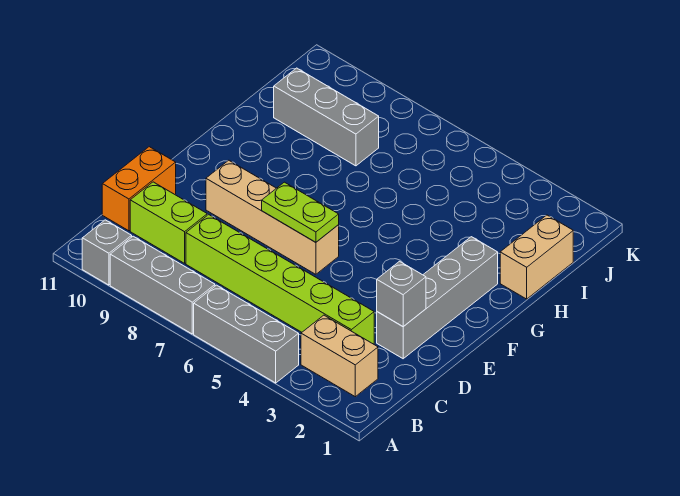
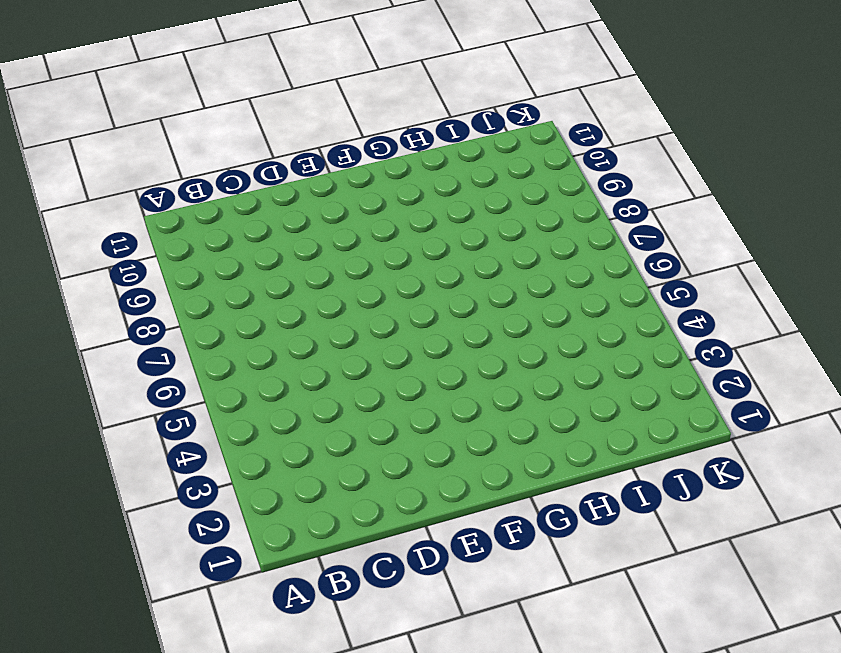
none -> grey brick A4:A6 level 1
none -> grey brick A7:A9 level 1
none -> grey brick A10 level 1

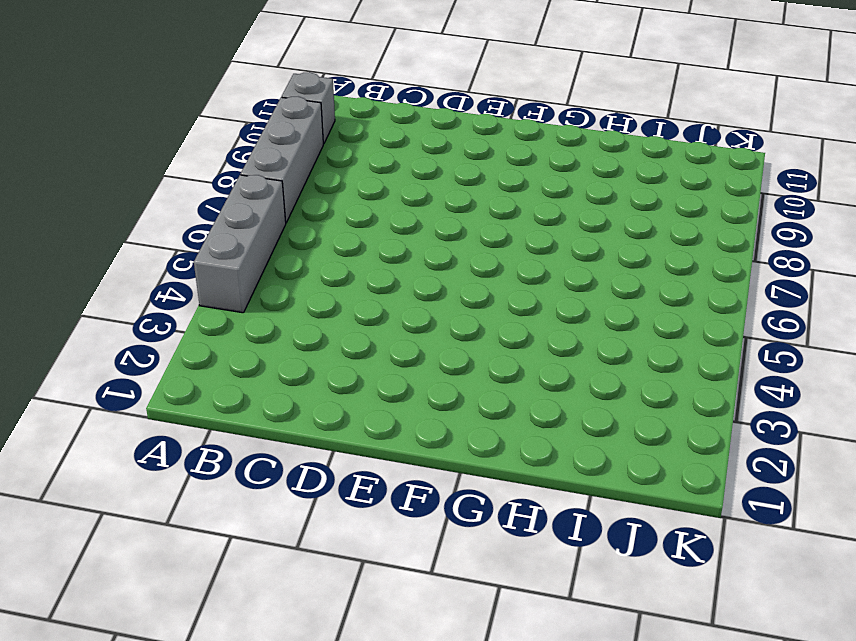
none -> tan brick B2:B3 level 1
none -> lime brick C3:C8 level 1
none -> lime brick C9:C10 level 1

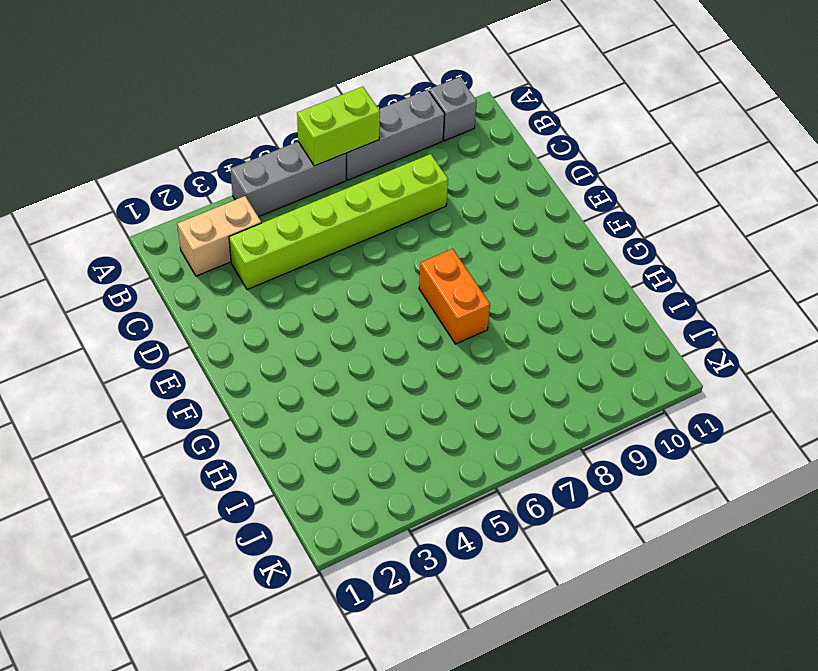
lime brick A6:A7 level 2 -> lime brick C9:C10 level 1
orange brick F7:G7 level 1 -> orange brick C11:D11 level 1
none -> grey brick D2:G2 level 1
none -> tan brick E6:E9 level 1
none -> tan brick H1:I1 level 1

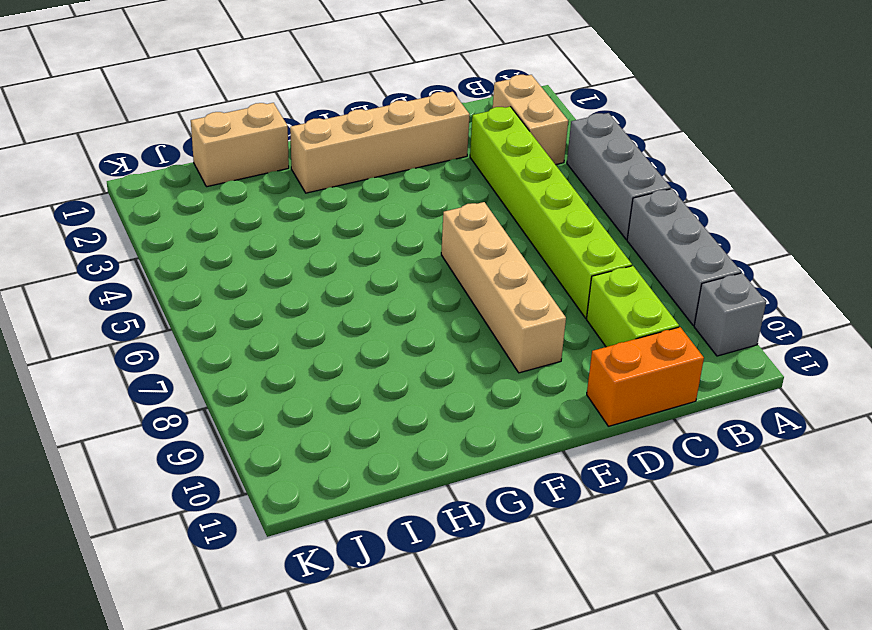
tan brick D2:G2 level 1 -> grey brick D2:G2 level 1
none -> grey brick I8:I10 level 1
none -> grey brick D2 level 2
none -> lime plate E6:E7 level 2

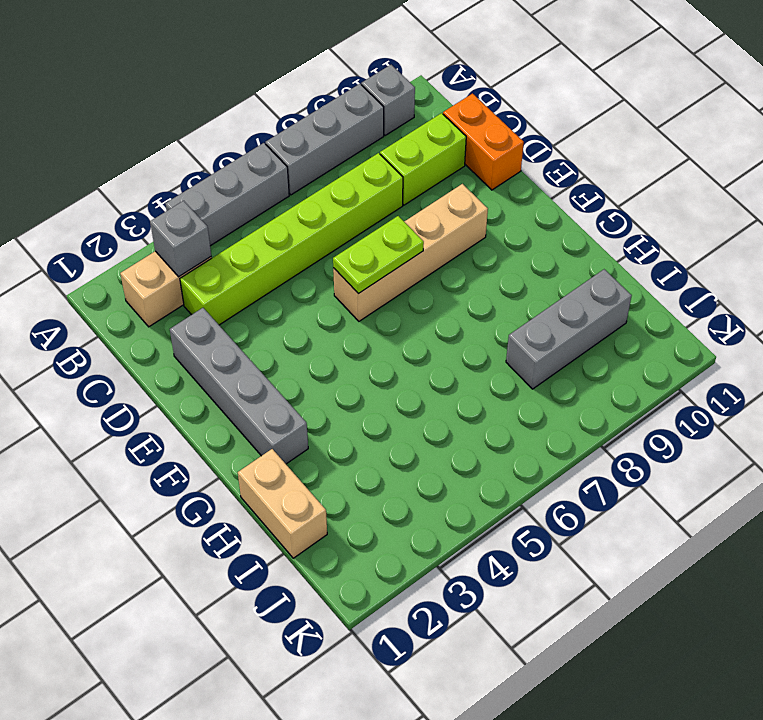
grey brick B3 level 2 -> grey brick D2 level 2

